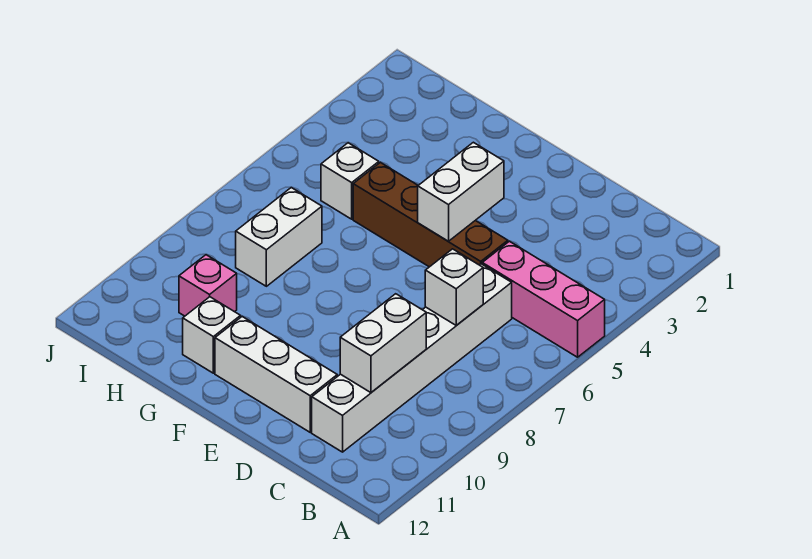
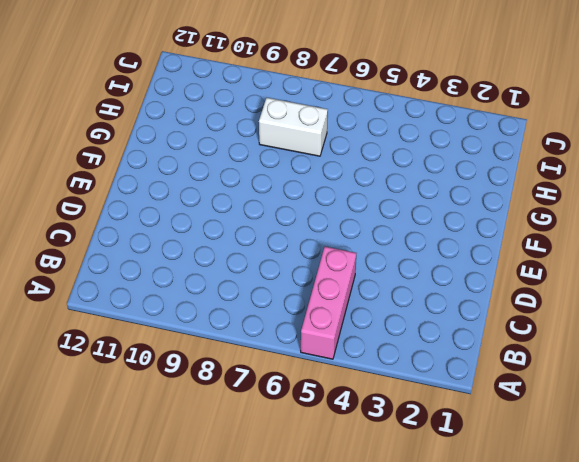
none -> white brick C6:C11 level 1
none -> brown brick D5:G5 level 1

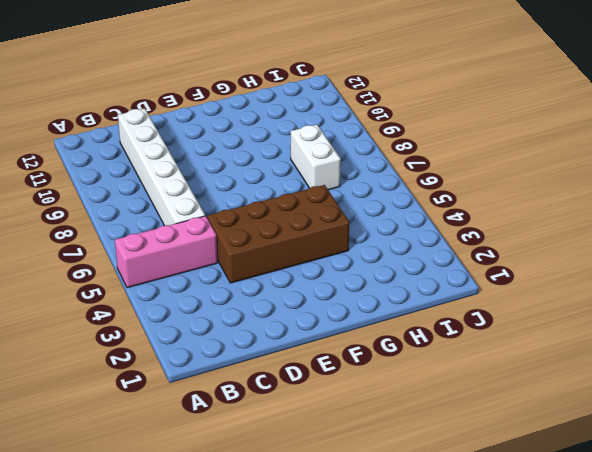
brown brick D4:G5 level 1 -> brown brick D5:G5 level 1
none -> white brick D11:F11 level 1
none -> white brick G11 level 1

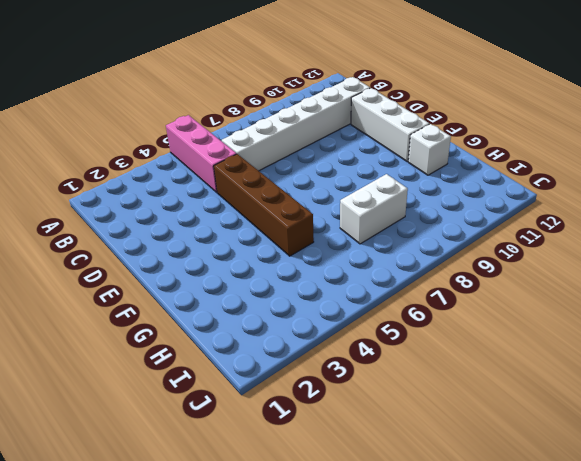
none -> white brick H5 level 1
none -> pink brick H10 level 1

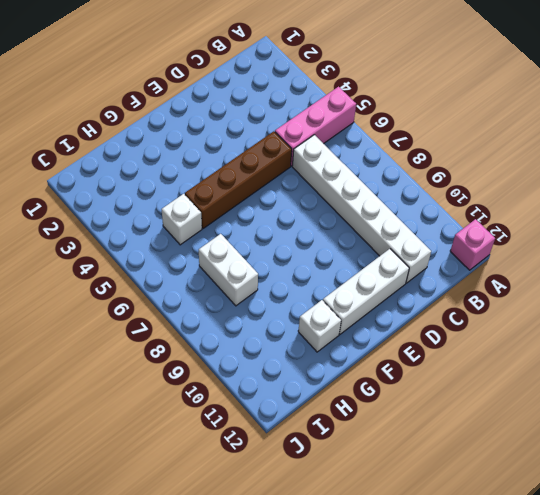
pink brick A12 level 1 -> pink brick H10 level 1
none -> white brick C7 level 2
none -> white brick C9:C10 level 2

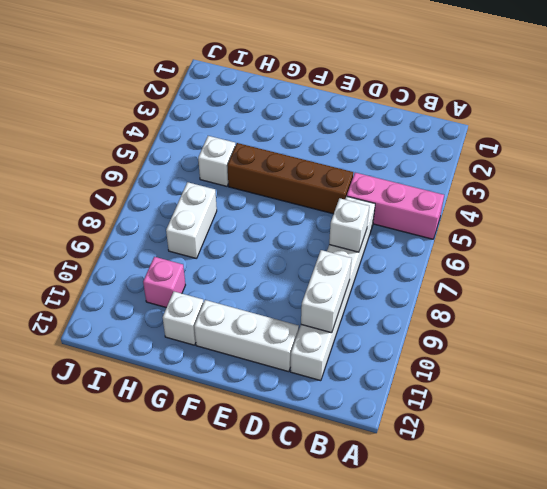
none -> white brick E4:E5 level 2

